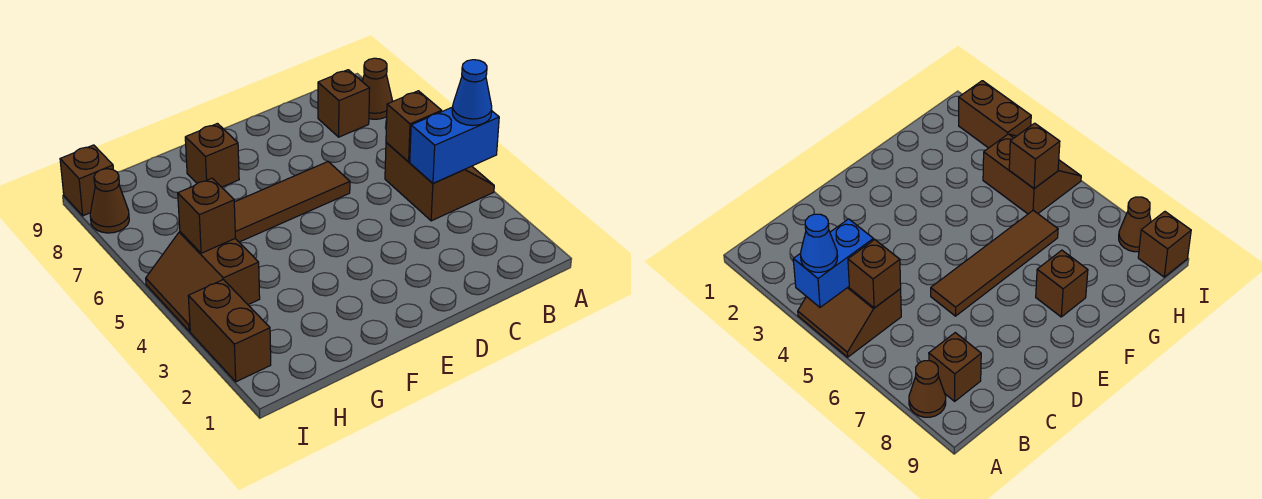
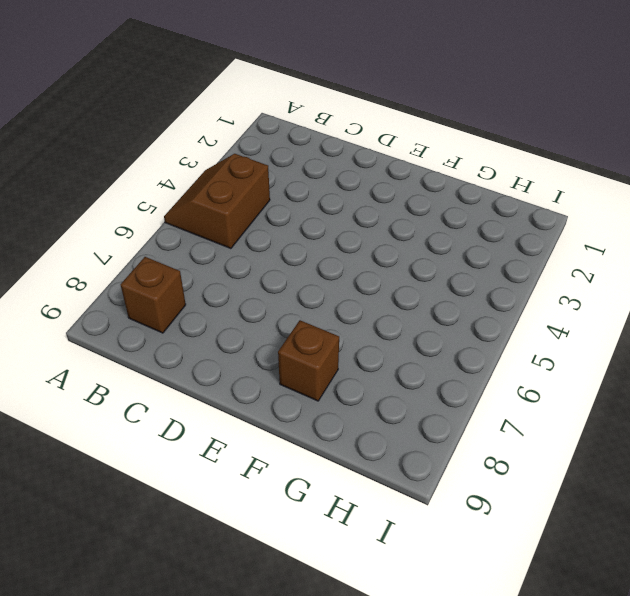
none -> brown cone A8 level 1
none -> brown tile D6:G6 level 1
none -> brown slope H4:I5 level 1 top H

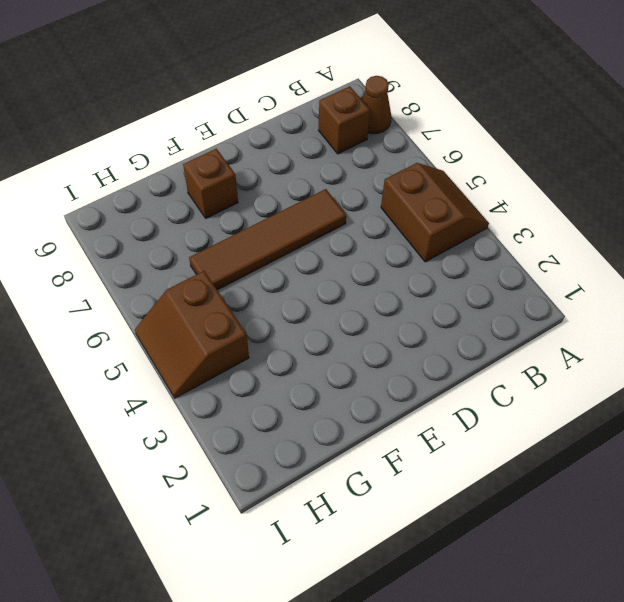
none -> brown brick I2:I3 level 1
none -> brown cone I8 level 1
none -> brown brick I9 level 1

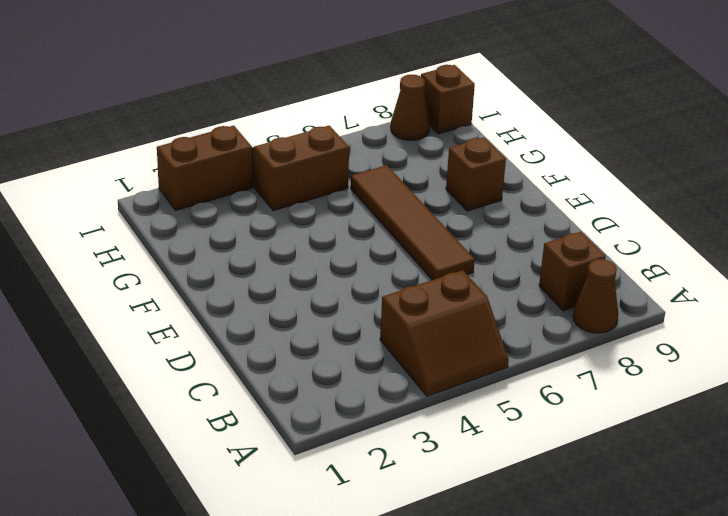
none -> blue brick A4:B4 level 2
none -> brown brick B5 level 2
none -> brown brick H5 level 2

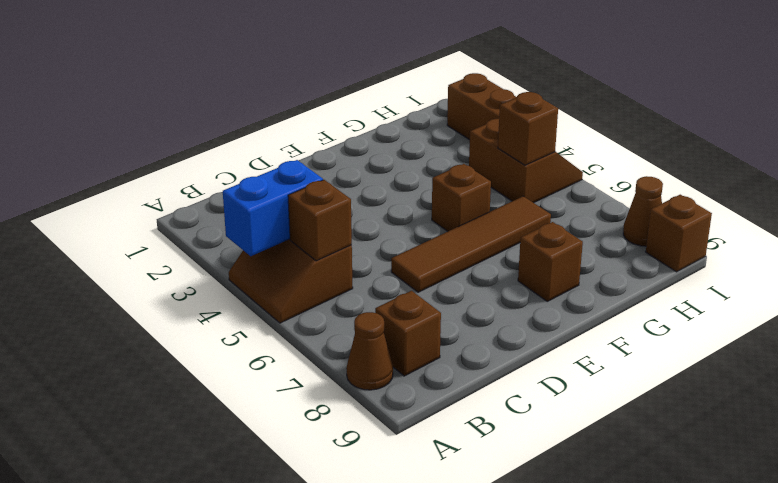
brown brick F5 level 1 -> none
none -> blue cone A4 level 3

